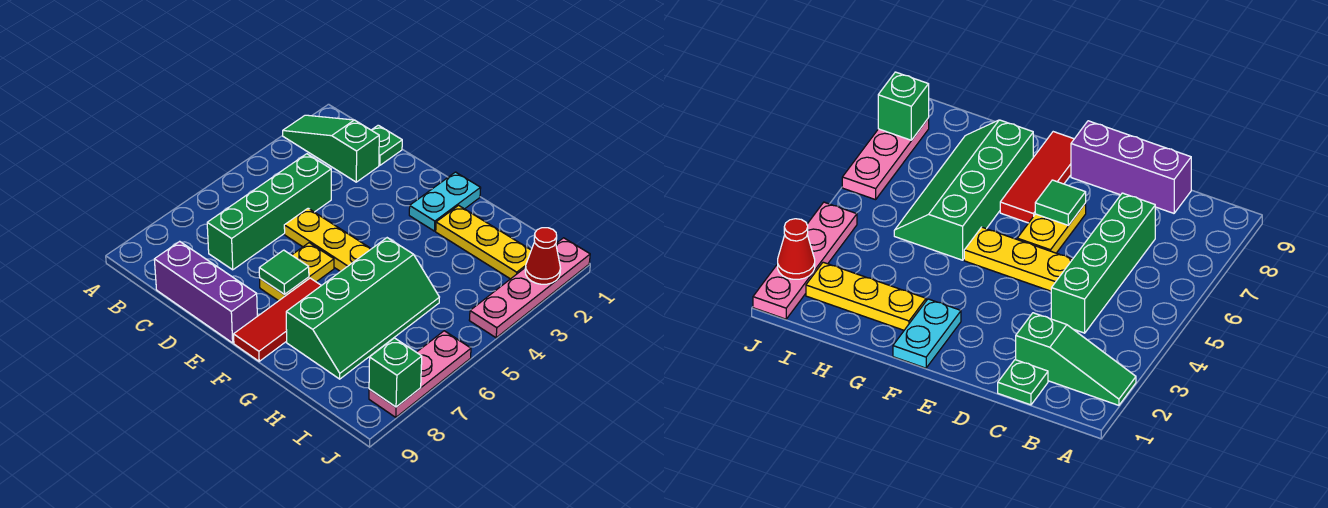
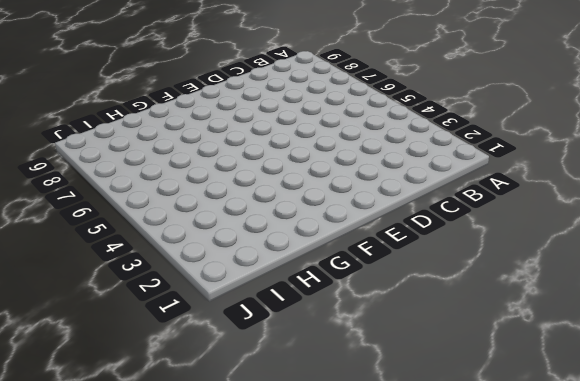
none -> green slope A2:C2 level 1 top C
none -> green plate C1 level 1
none -> green brick C4:C7 level 1

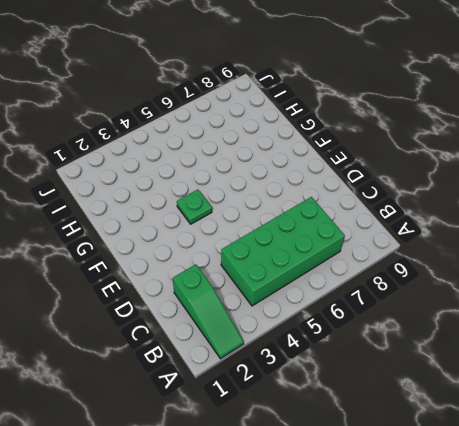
green brick B4:C7 level 1 -> green brick C4:C7 level 1
green plate F4 level 1 -> green plate C1 level 1
none -> purple brick C9:E9 level 1
none -> yellow plate D5:F5 level 1
none -> yellow plate E6:E7 level 1

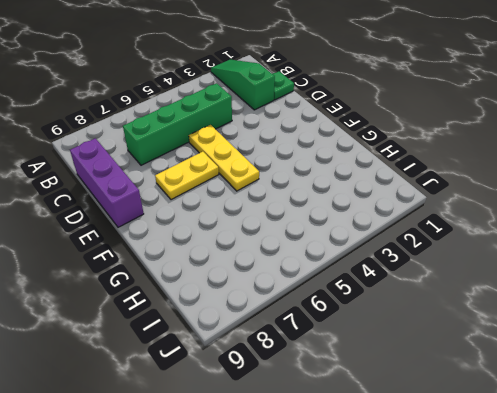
none -> cyan plate F1:F2 level 1
none -> red tile F7:F9 level 1
none -> yellow plate G2:I2 level 1

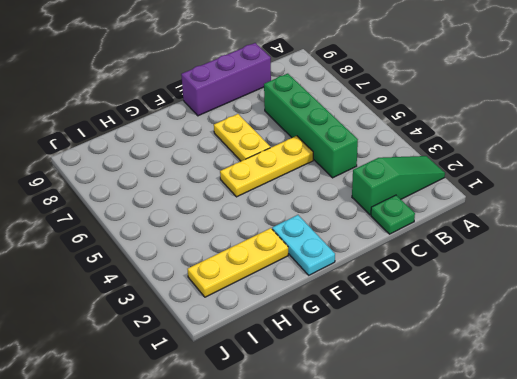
none -> red tile F7:F9 level 1
none -> green slope G5:H8 level 1 top G
none -> pink plate J1:J4 level 1

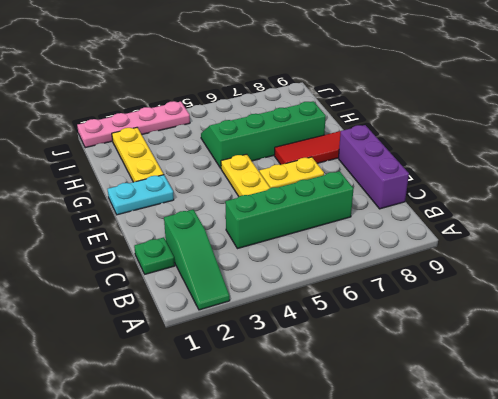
none -> pink plate J6:J8 level 1
none -> green tile E7 level 2
none -> red cone J2 level 2

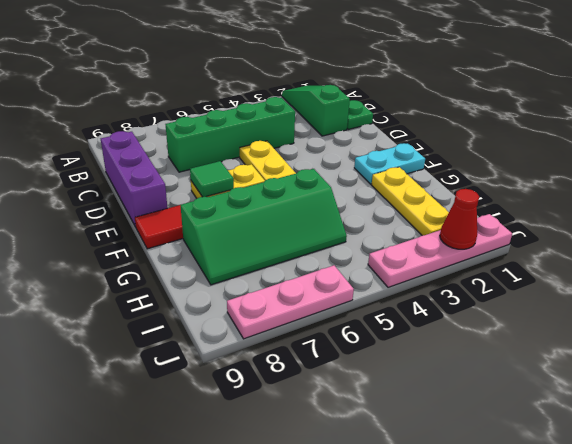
none -> green brick J8 level 2

